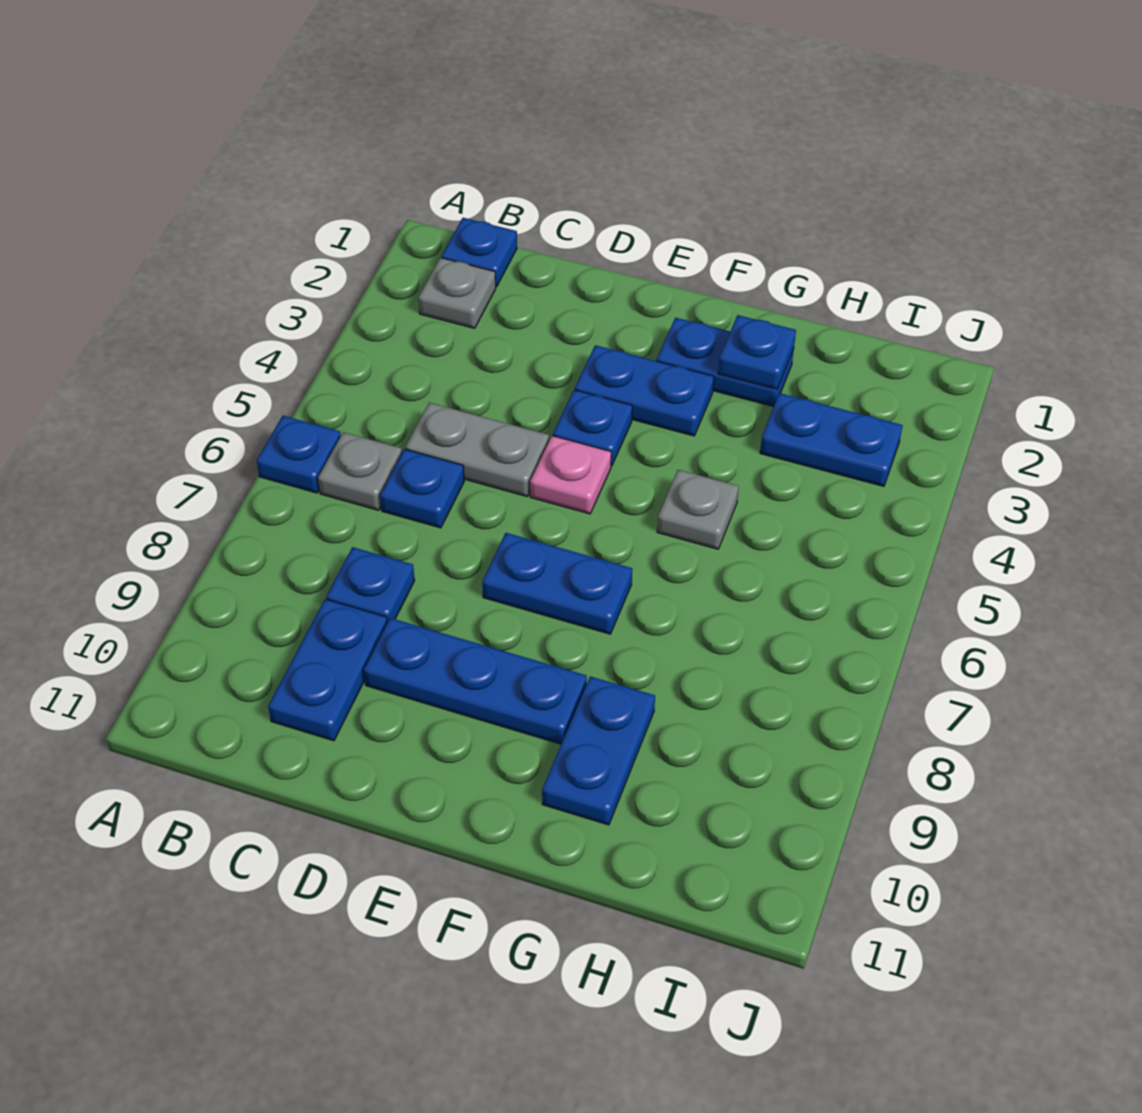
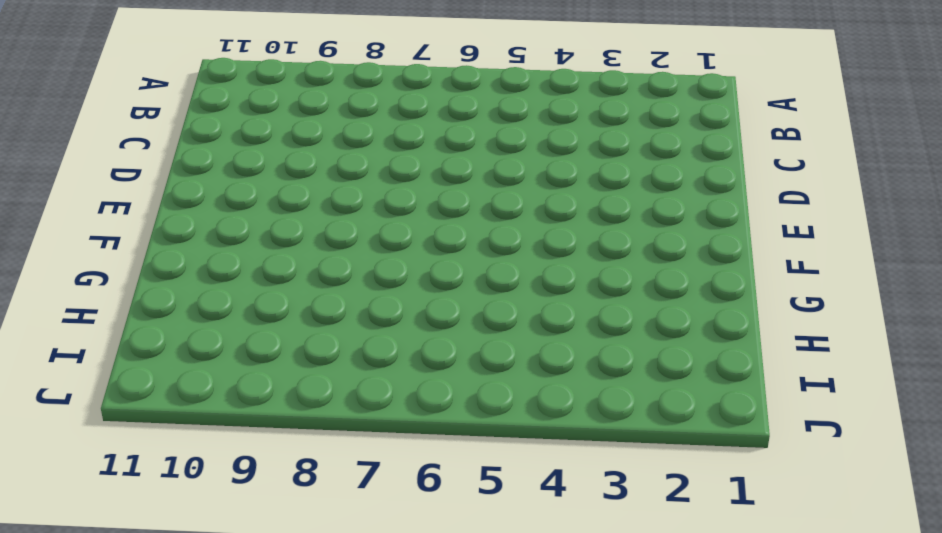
none -> blue plate A6 level 1
none -> blue plate B1 level 1
none -> grey plate B2 level 1

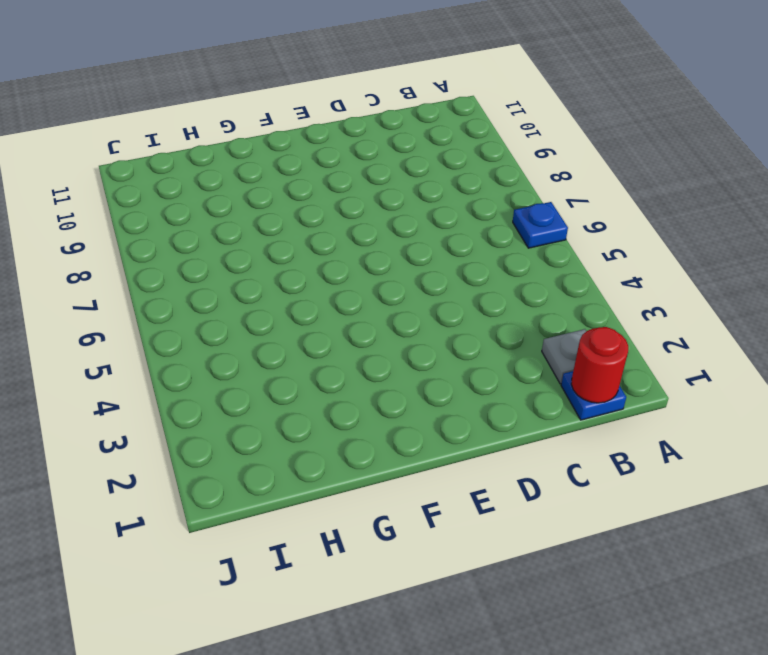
red round brick B1 level 2 -> none
none -> grey plate B6 level 1
none -> grey plate C5:D5 level 1
none -> blue plate C6 level 1

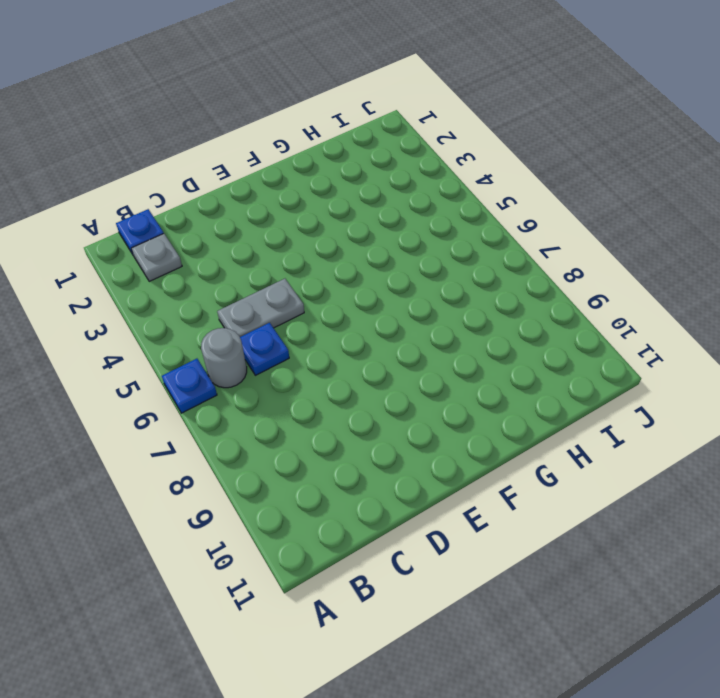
grey round brick B6 level 1 -> grey plate B6 level 1
none -> blue plate C8 level 1
none -> blue plate C9:C10 level 1
none -> blue plate D9:F9 level 1

